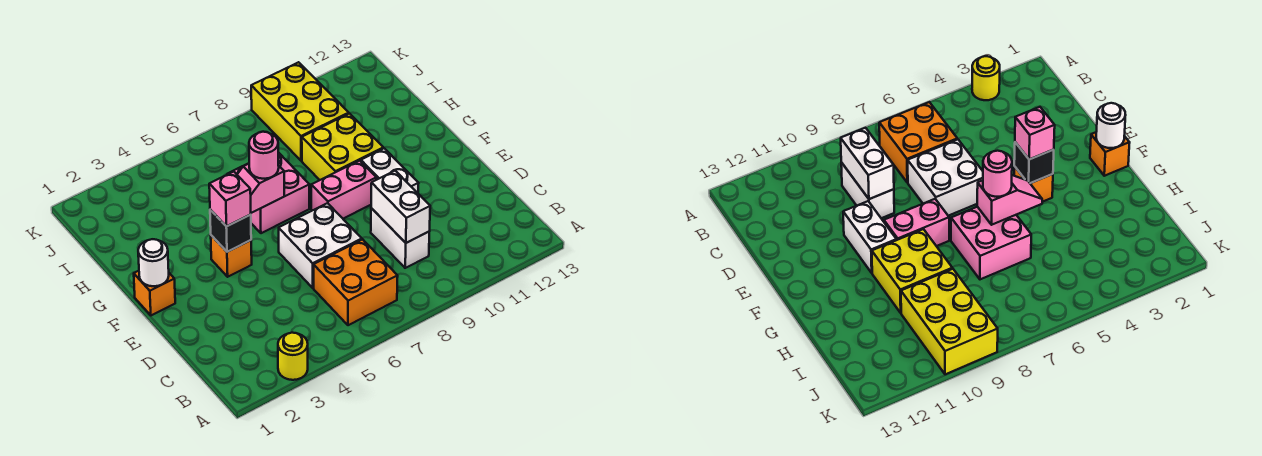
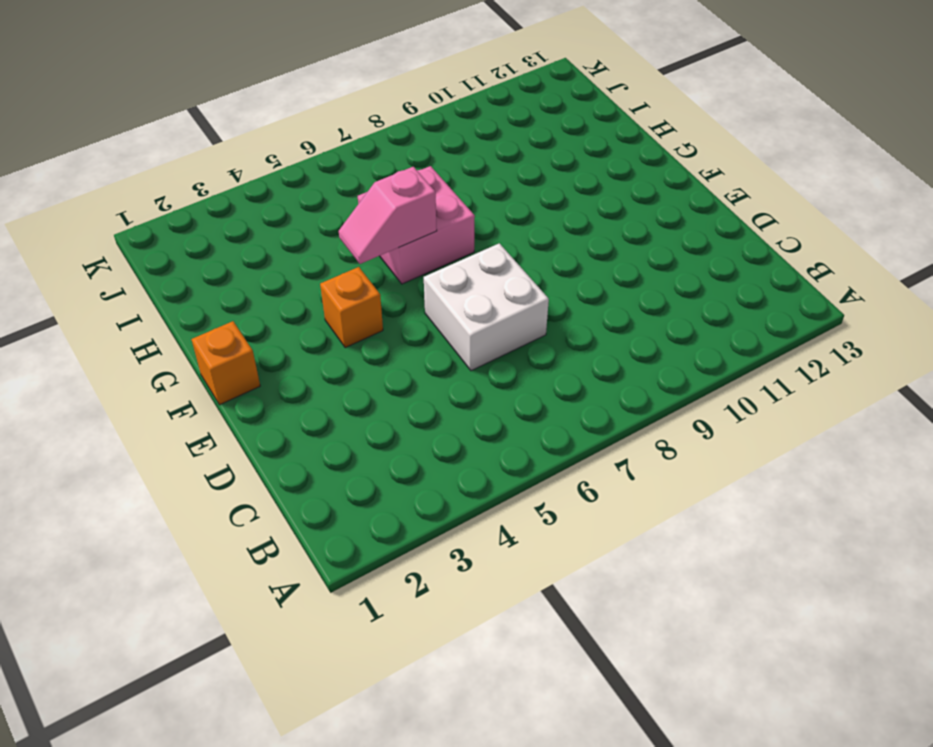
none -> yellow round brick A3 level 1
none -> orange brick B6:C7 level 1
none -> white brick C9:D9 level 1

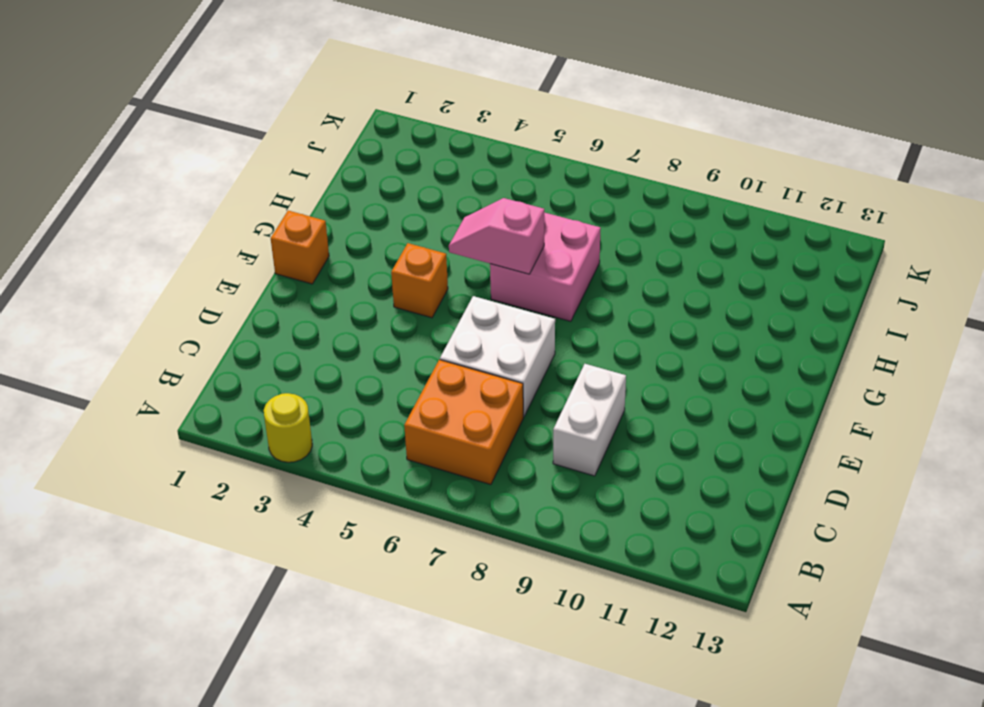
none -> white brick E10:F10 level 1
none -> pink brick F8:F9 level 1
none -> yellow brick G9:H10 level 1

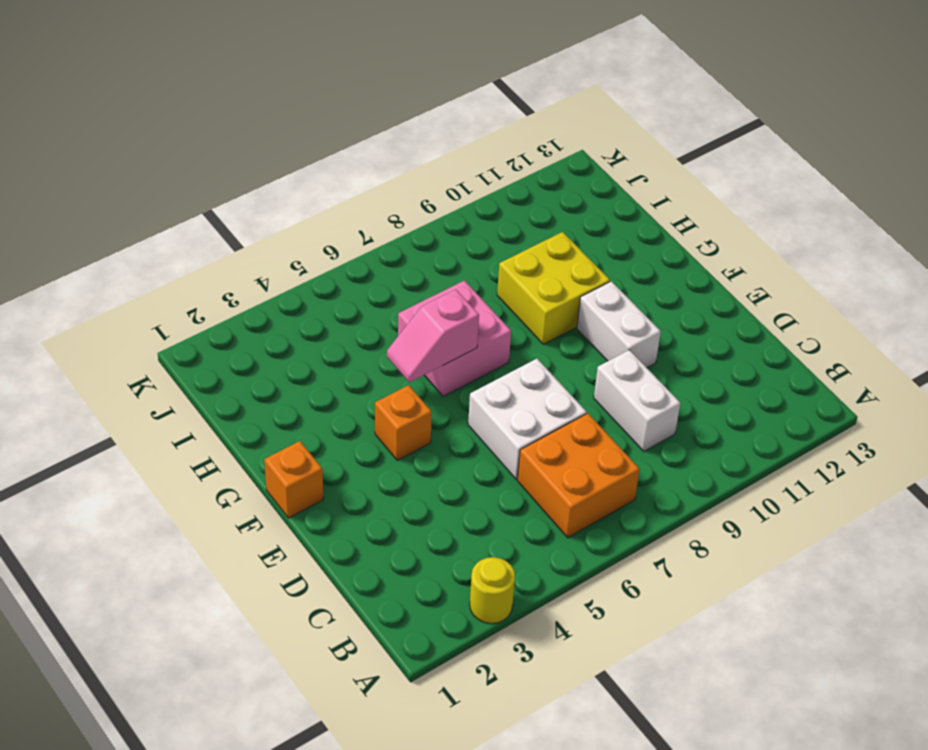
none -> pink brick F8:F9 level 1
none -> yellow brick I9:K10 level 1
none -> white brick C9:D9 level 2

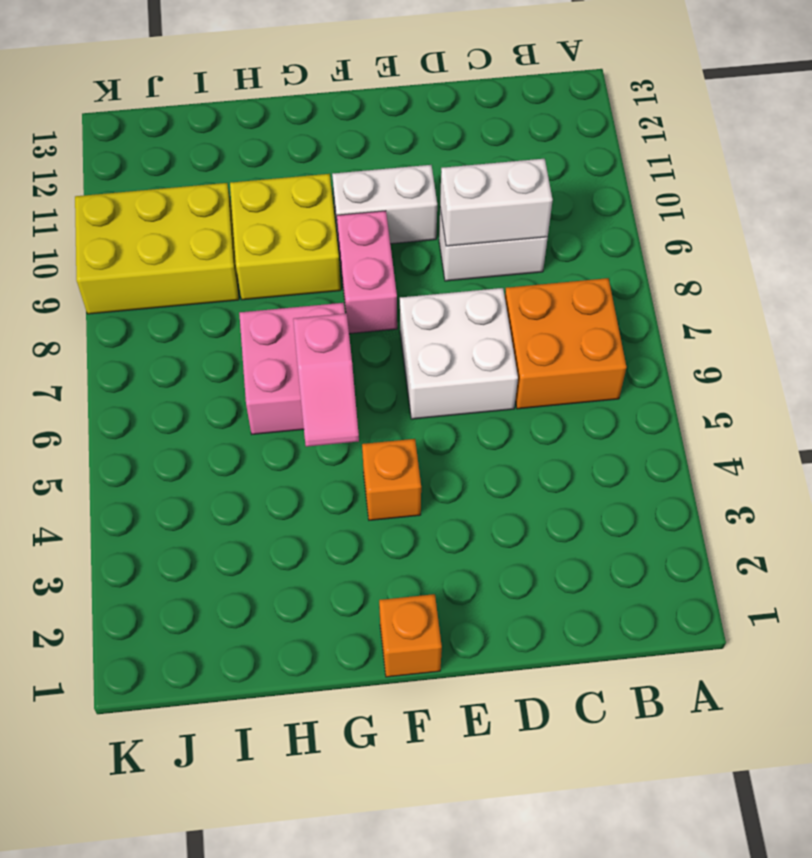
none -> yellow round brick A3 level 1
none -> white round brick F1 level 2
none -> black brick F4 level 2

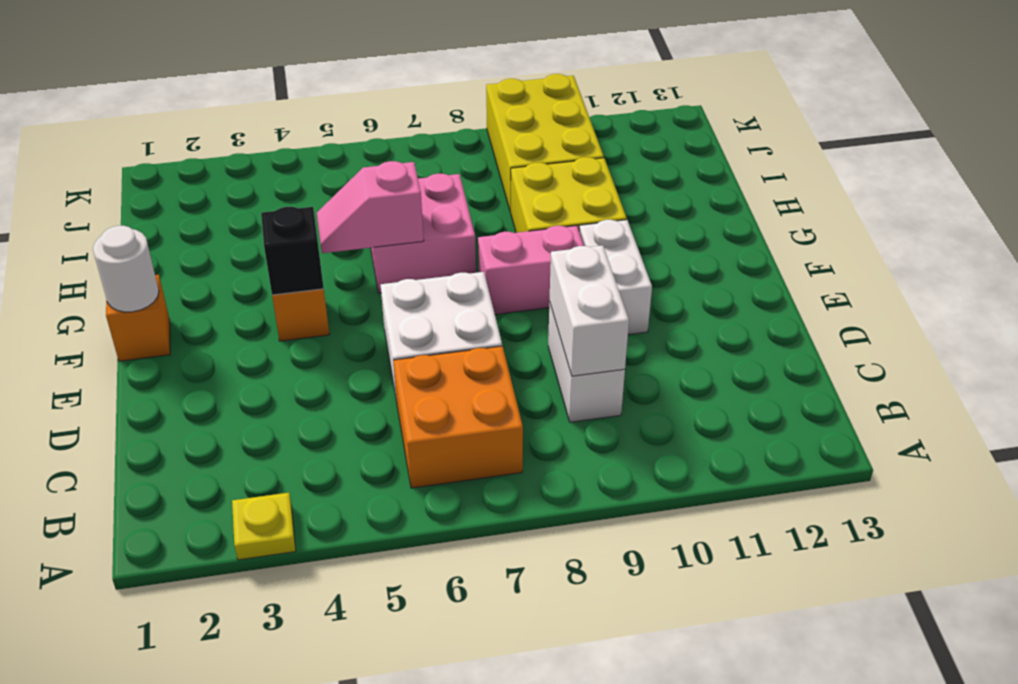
yellow plate A3 level 1 -> yellow round brick A3 level 1
none -> pink brick F4 level 3
none -> pink round brick G6 level 3

